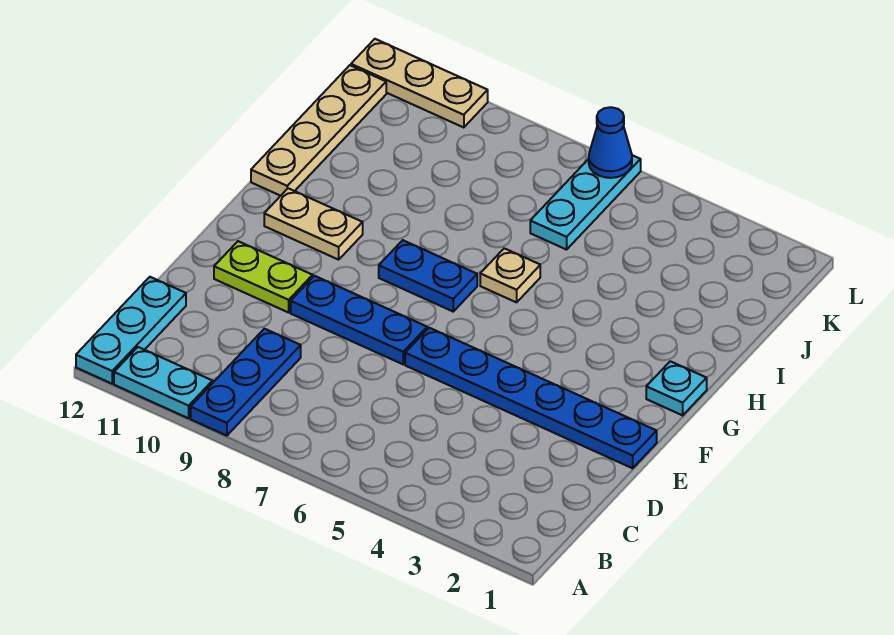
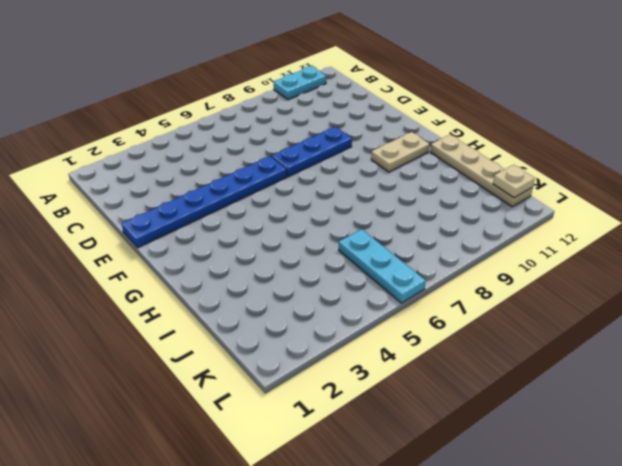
tan plate K12 level 2 -> tan plate H6 level 1
none -> blue plate A9:C9 level 1
none -> cyan plate A12:C12 level 1
none -> lime plate E10:E11 level 1

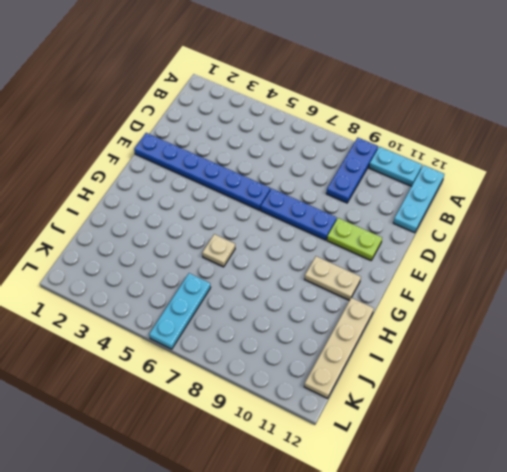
none -> cyan plate G1 level 1
none -> blue plate G7:G8 level 1
none -> tan plate L10:L12 level 1

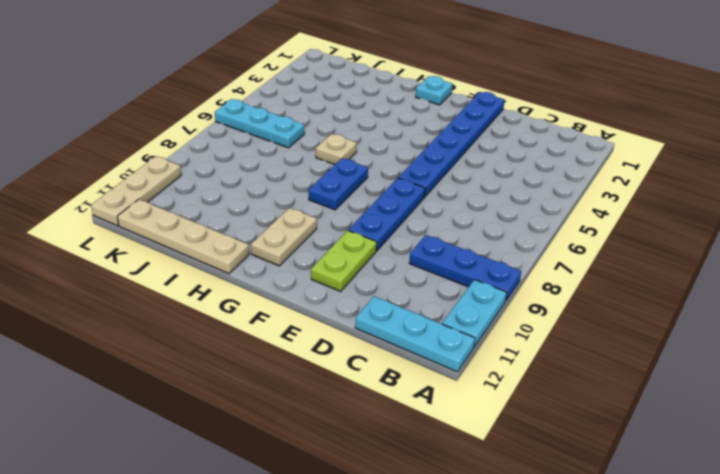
none -> blue cone L6 level 2

